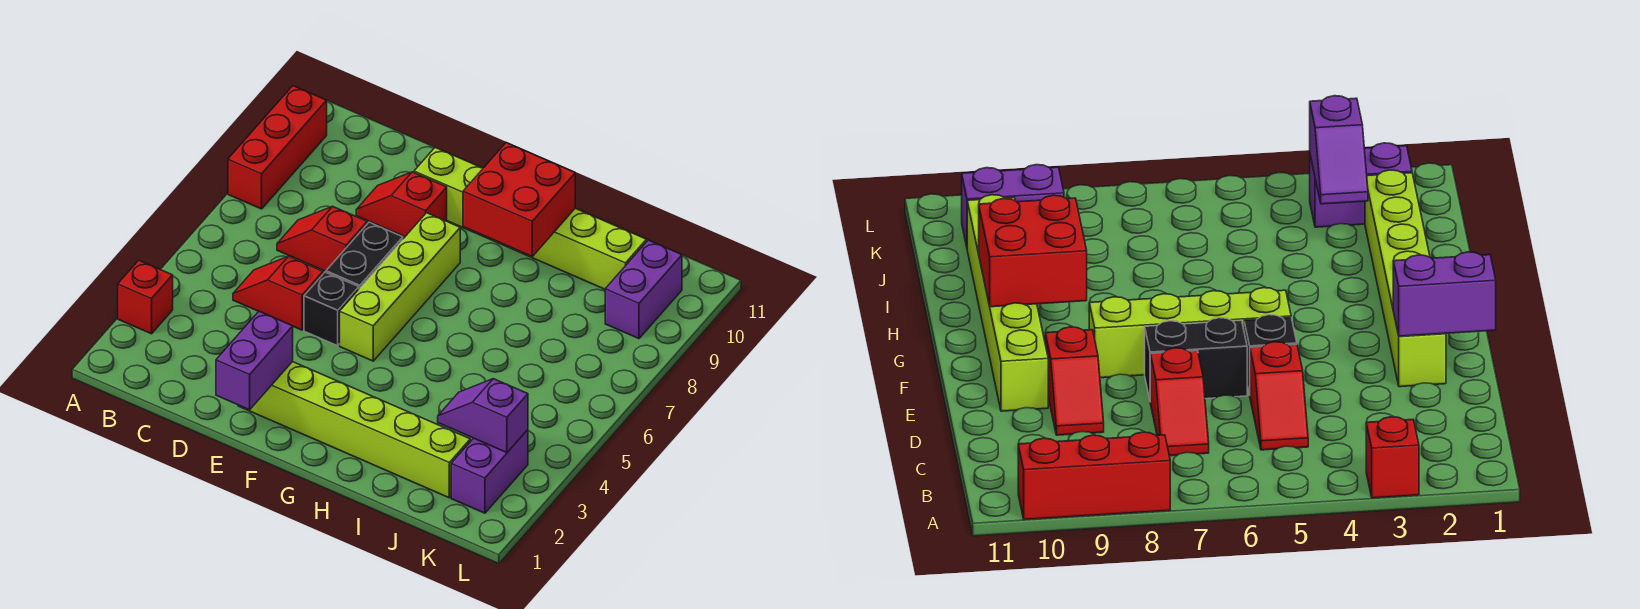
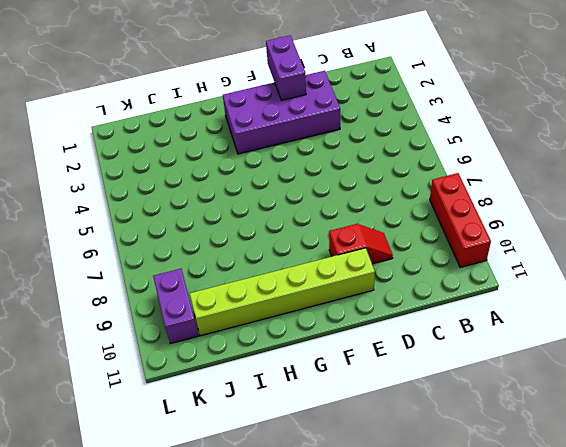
purple brick D2:G3 level 1 -> lime brick E2:J2 level 1
none -> red brick A3 level 1
none -> red slope C5:D5 level 1 top D
none -> red slope C7:D7 level 1 top D

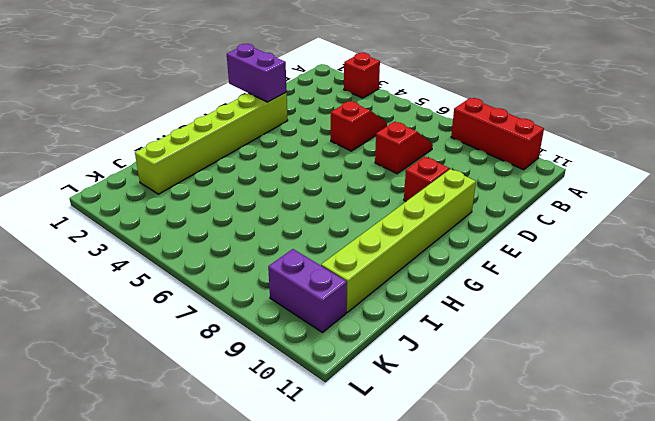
none -> black brick E5 level 1
none -> black brick E6:E7 level 1
none -> lime brick F5:F8 level 1

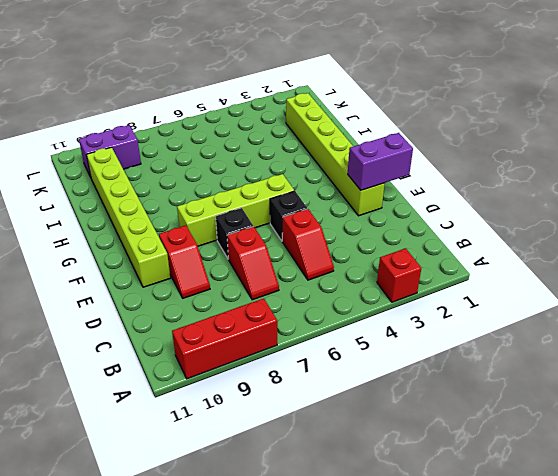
black brick E7 level 1 -> black brick E6:E7 level 1
none -> purple brick K2:K3 level 1
none -> red brick G9:H10 level 2
none -> purple slope J3:K3 level 2 top K

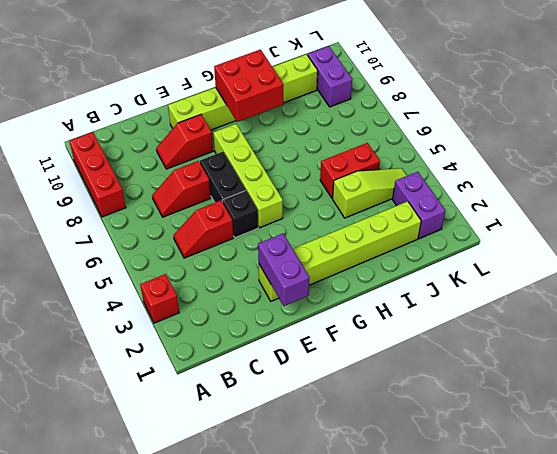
lime slope I4:K4 level 1 top I -> none
red brick I5:J5 level 1 -> none
none -> purple slope J3:K3 level 2 top K

